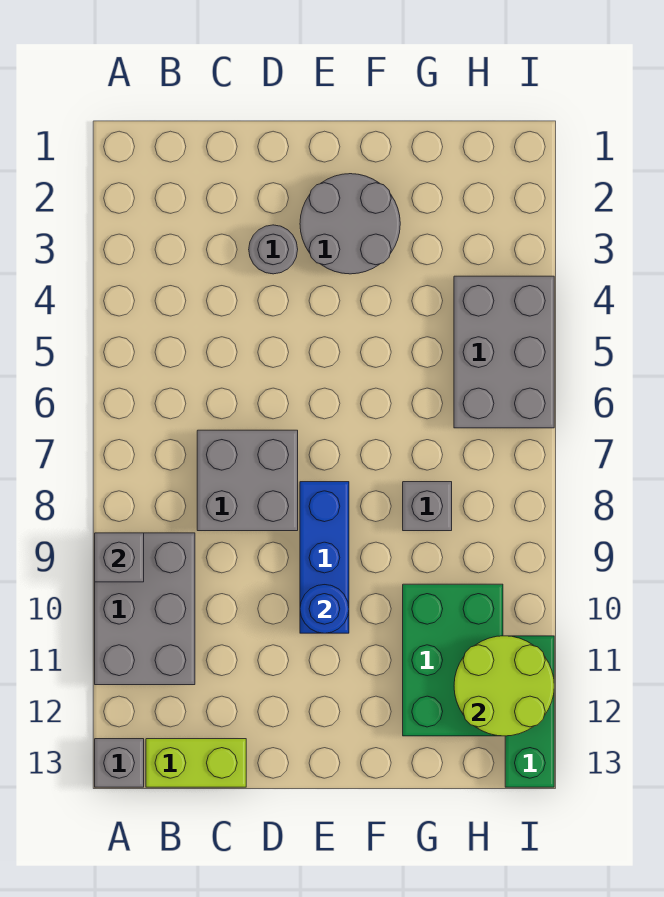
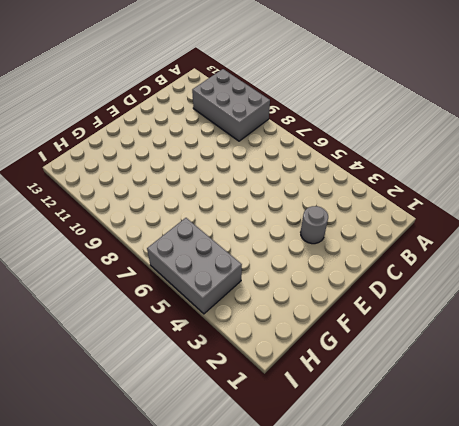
none -> grey brick A13 level 1
none -> lime brick B13:C13 level 1
none -> grey brick C7:D8 level 1

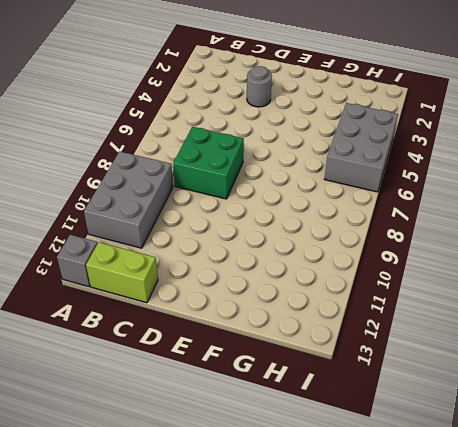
green brick C7:D8 level 1 -> grey brick C7:D8 level 1
none -> grey round brick E2:F3 level 1
none -> blue brick E8:E10 level 1
none -> grey brick G8 level 1

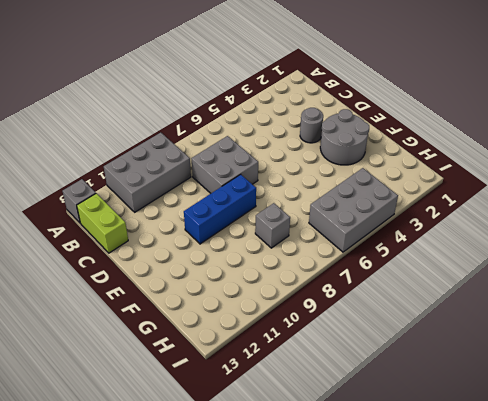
none -> green brick G10:H12 level 1
none -> green brick I11:I13 level 1
none -> grey brick A9 level 2

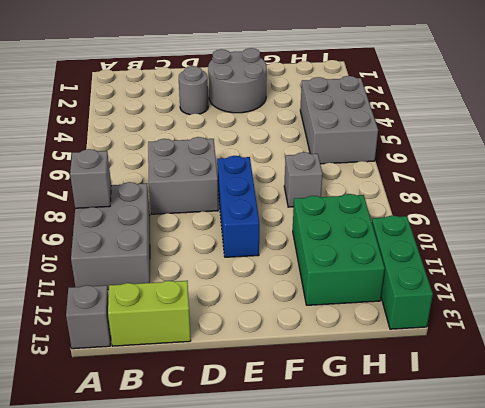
none -> blue round brick E10 level 2
none -> lime round brick H11:I12 level 2

